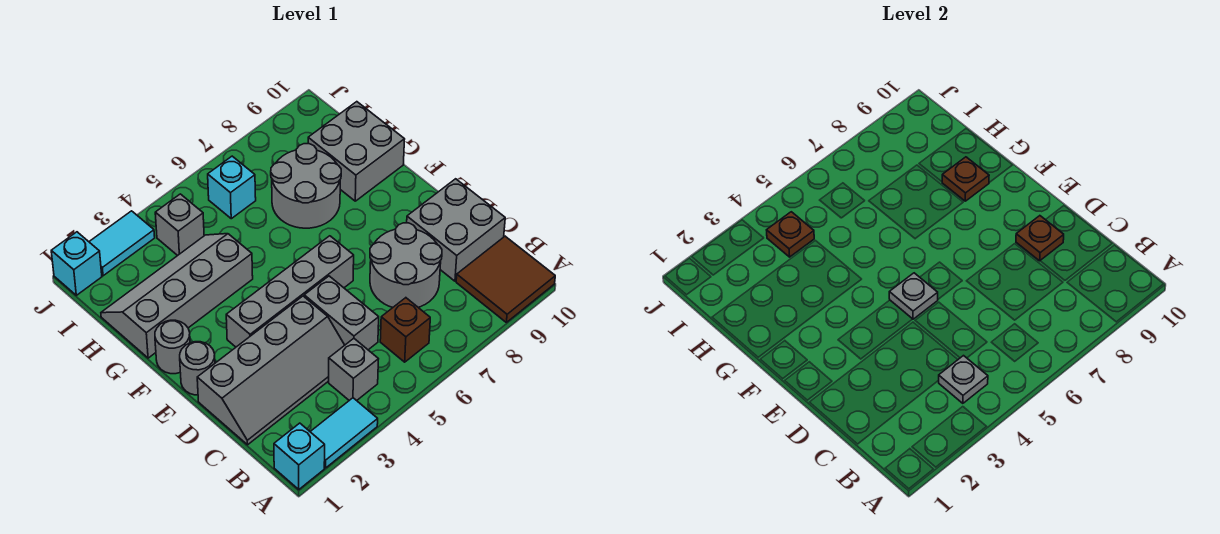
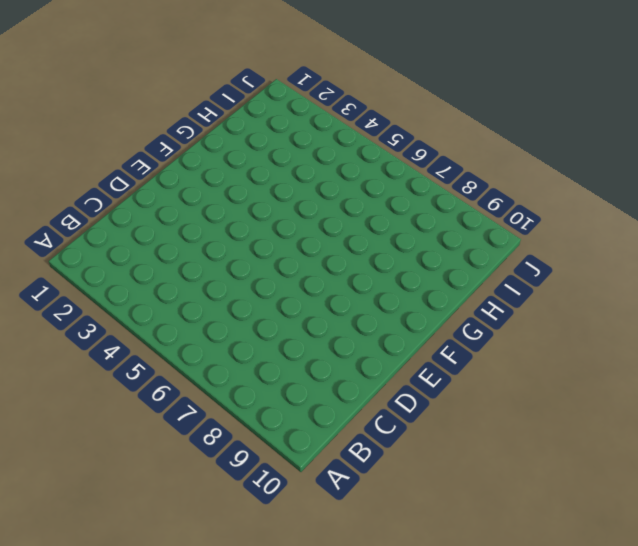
none -> cyan brick A1 level 1
none -> cyan tile A2:A3 level 1
none -> brown tile A9:B10 level 1

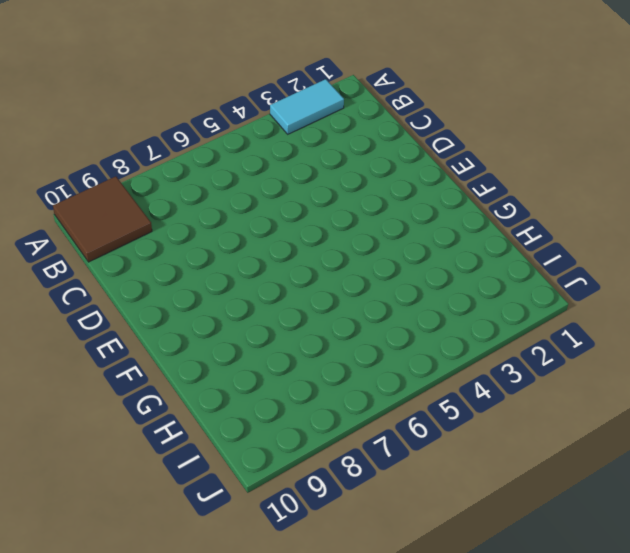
none -> cyan brick A1 level 1
none -> grey brick B4 level 1
none -> brown brick B6 level 1

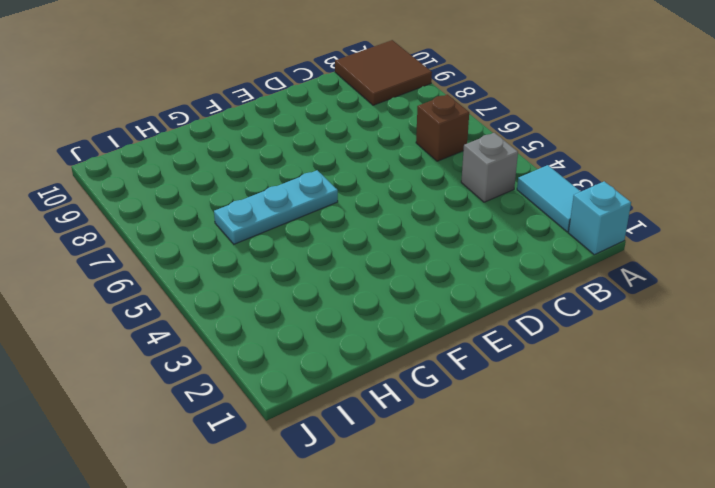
cyan plate F6:H6 level 1 -> none
none -> grey slope C1:D4 level 1 top D
none -> grey brick C5:D5 level 1
none -> grey round brick C7:D8 level 1

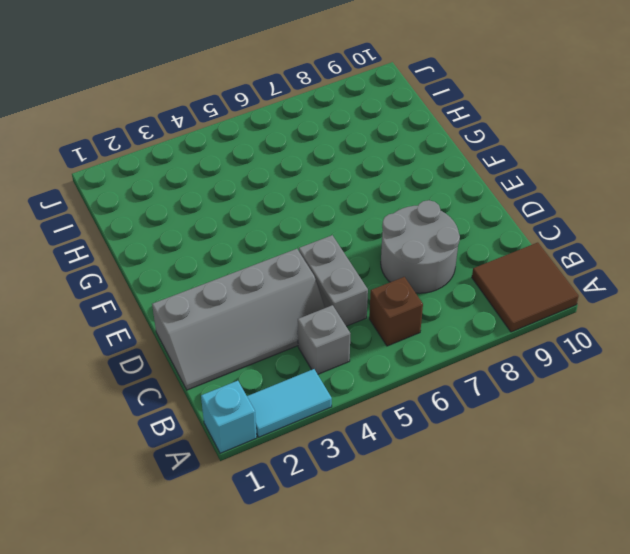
none -> grey brick C9:D10 level 1
none -> grey round brick E1 level 1
none -> grey brick E3:E6 level 1

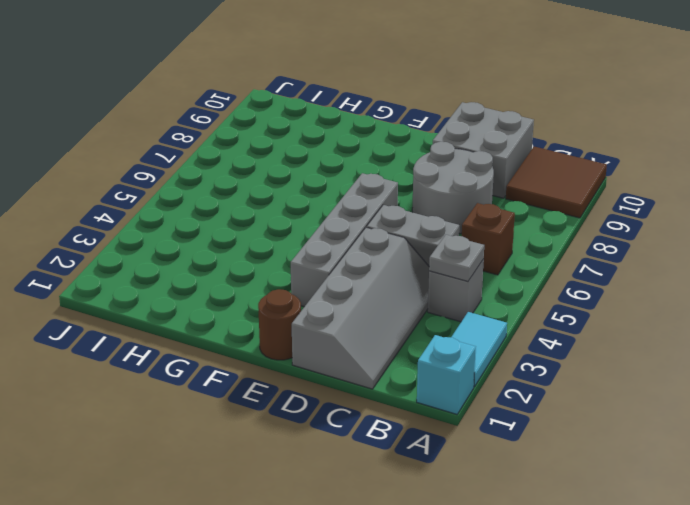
brown round brick E1 level 1 -> grey round brick E1 level 1
none -> grey round brick F1 level 1
none -> grey slope G1:H4 level 1 top G
none -> grey round brick G7:H8 level 1

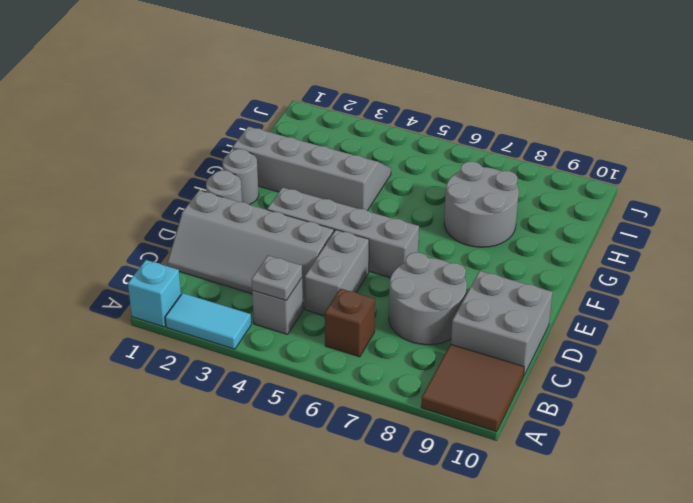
none -> grey brick G9:H10 level 1
none -> grey brick I4 level 1
none -> cyan brick I6 level 1

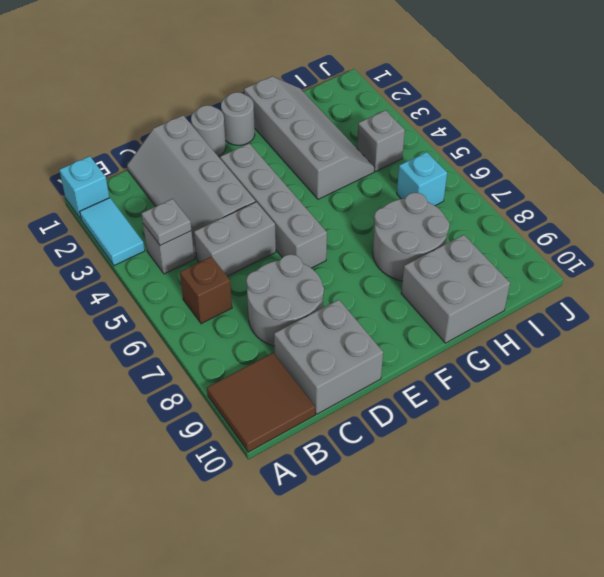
none -> cyan brick J1 level 1
none -> cyan tile J2:J3 level 1
none -> brown plate D9 level 2

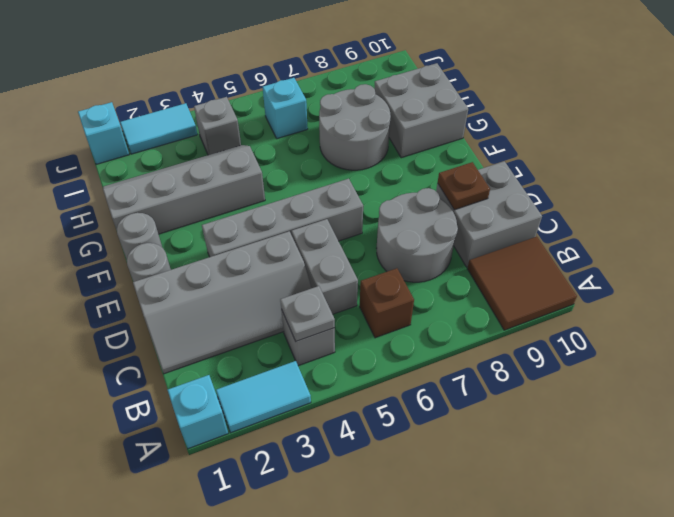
none -> grey plate E5 level 2
none -> brown plate G9 level 2
none -> brown plate I4 level 2

